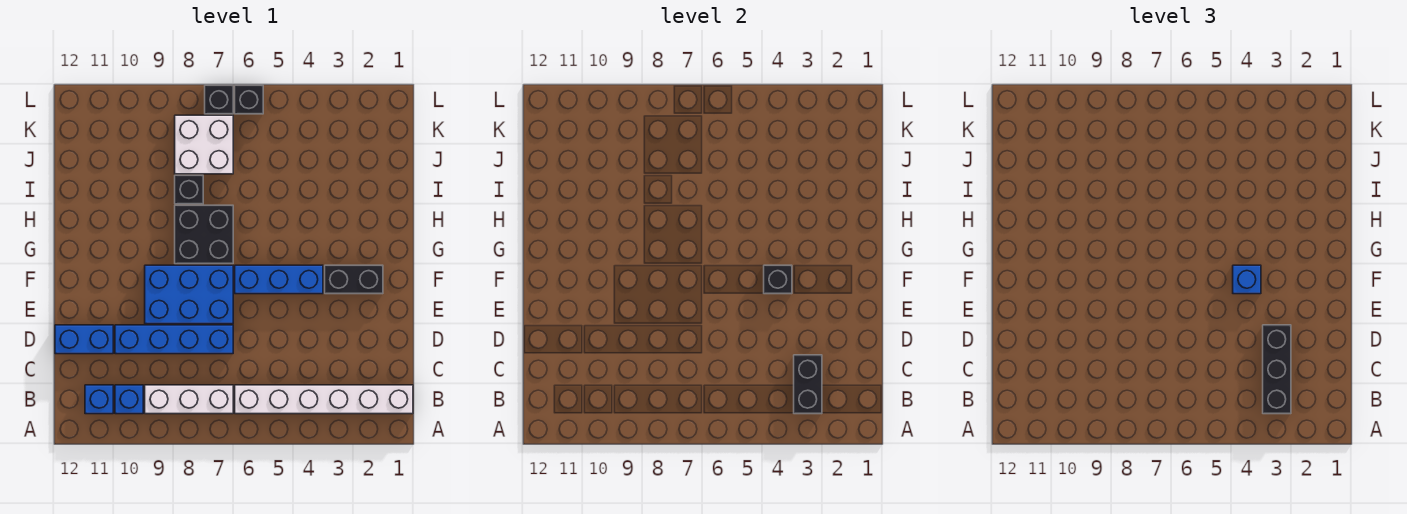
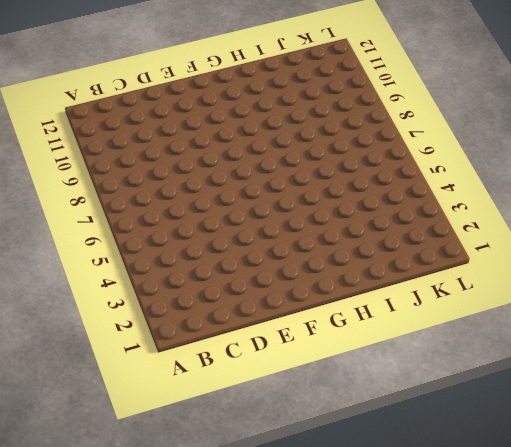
none -> white brick B1:B6 level 1
none -> white brick B7:B9 level 1
none -> blue brick B10 level 1

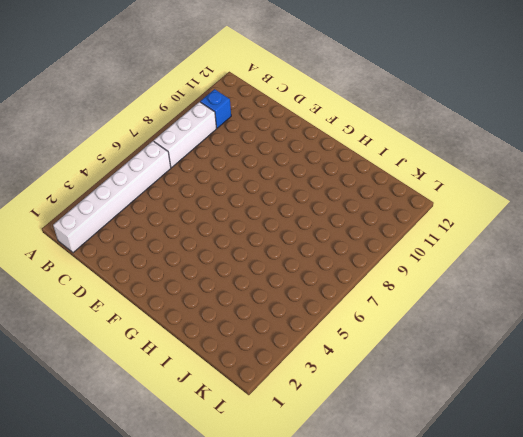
none -> blue brick B11 level 1
none -> blue brick D7:D10 level 1
none -> blue brick D11:D12 level 1

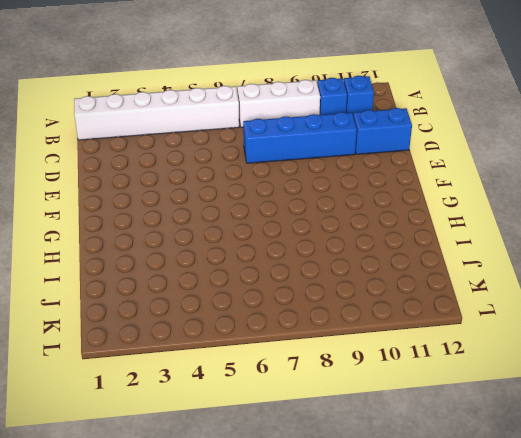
none -> blue brick E7:F9 level 1
none -> black brick F2:F3 level 1
none -> blue brick F4:F6 level 1

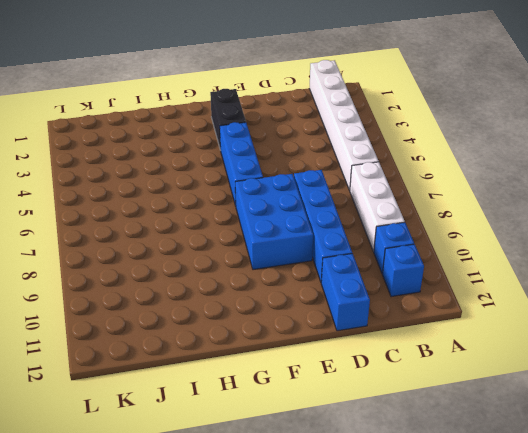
none -> black brick G7:H8 level 1
none -> black brick I8 level 1
none -> white brick J7:K8 level 1

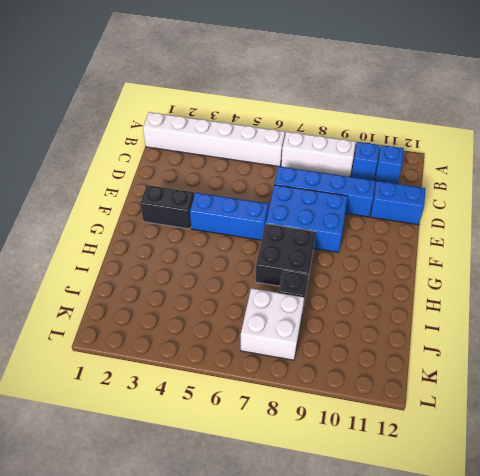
none -> black brick L6 level 1
none -> black brick L7 level 1
none -> black brick B3:C3 level 2

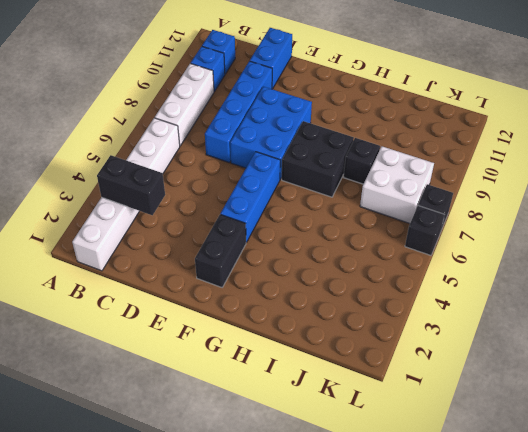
none -> black brick F4 level 2
none -> black brick B3:D3 level 3
none -> blue brick F4 level 3

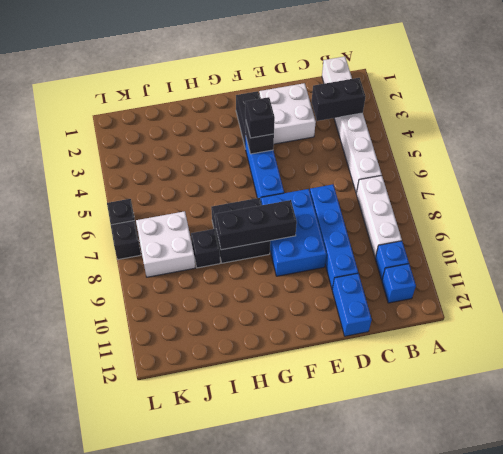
white brick D2:E3 level 1 -> none
black brick F4 level 3 -> blue brick F4 level 3
black brick F8:H8 level 2 -> black brick B3:D3 level 3

